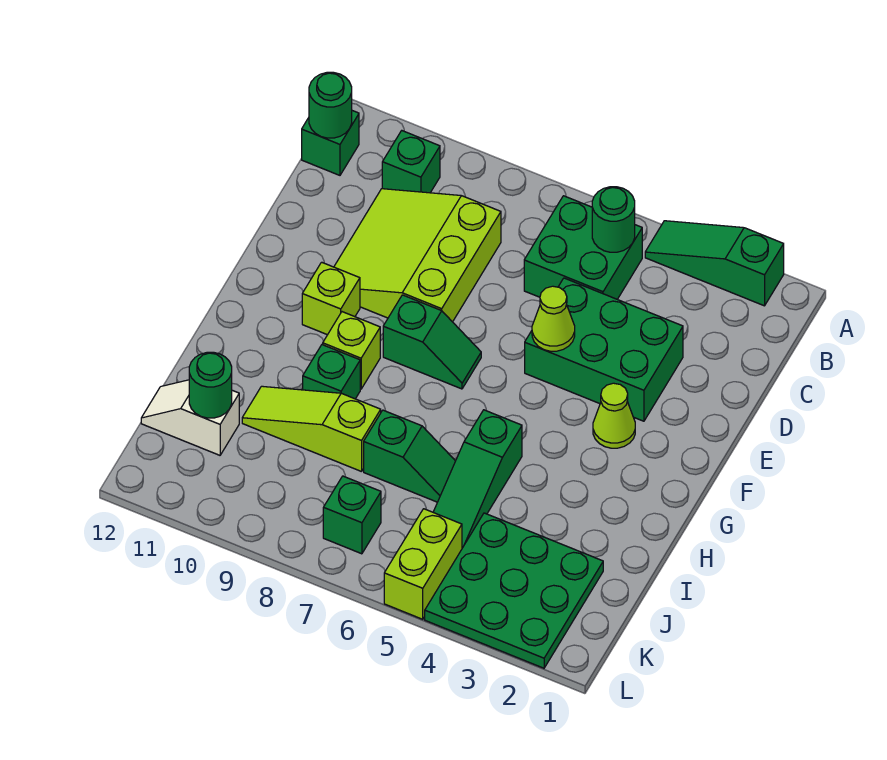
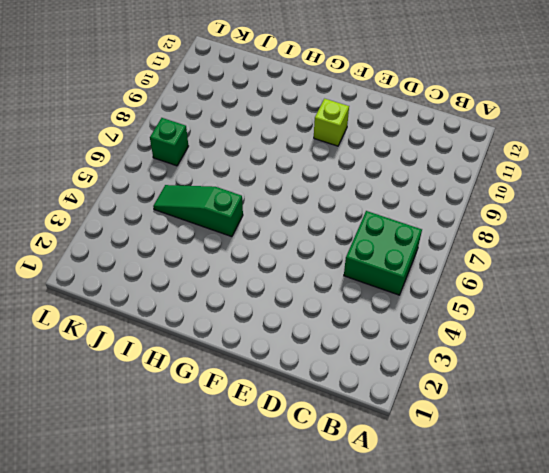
none -> green slope A2:A4 level 1 top 2
none -> green brick B10 level 1
none -> green brick B12 level 1

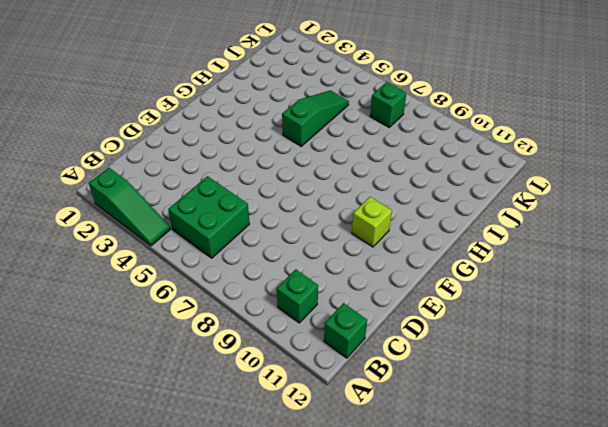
none -> lime slope C8:E10 level 1 top 8
none -> green brick D3:E5 level 1
none -> lime cone F3 level 1

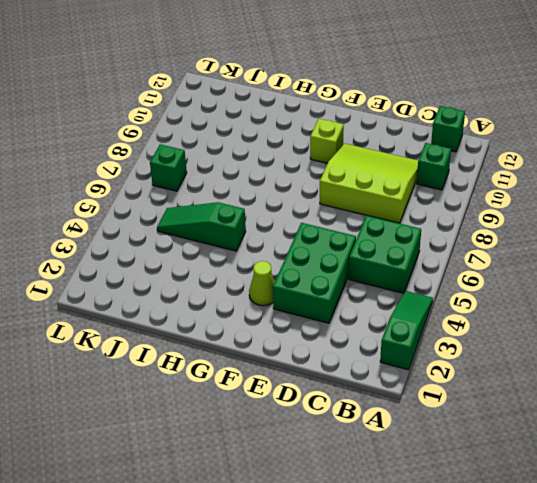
none -> green slope F7:F8 level 1 top 8
none -> lime brick G9 level 1
none -> green brick H9 level 1

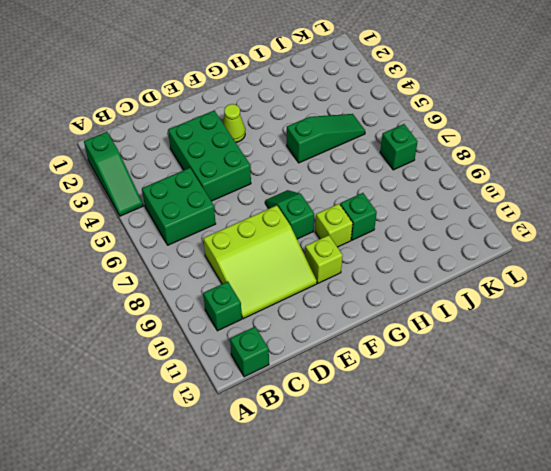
none -> green slope I6:I7 level 1 top 7
none -> lime slope I8:I10 level 1 top 8
none -> green plate J2:L4 level 1

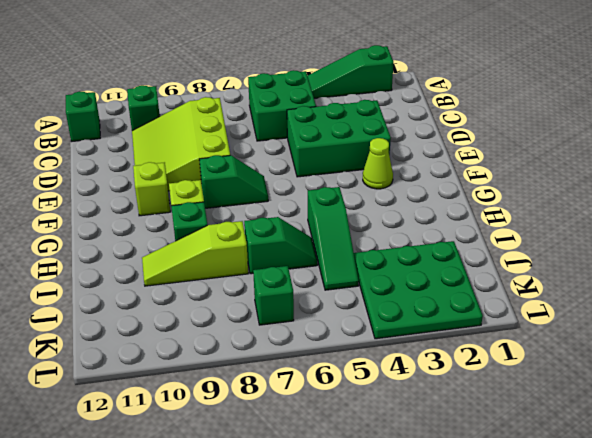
none -> white slope J11:J12 level 1 top 11
none -> lime brick K5:L5 level 1
none -> green round brick B5 level 2

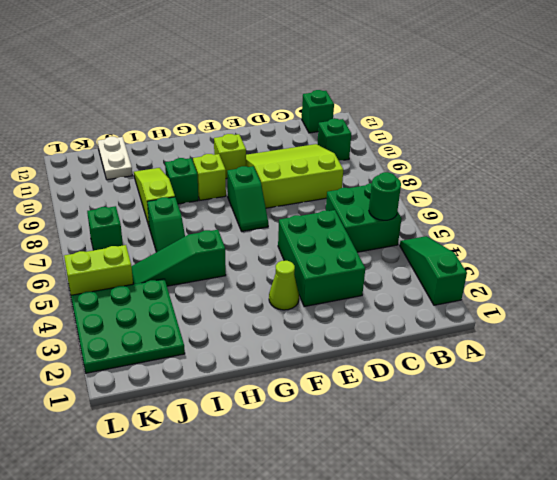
white plate J11:J12 level 1 -> white slope J11:J12 level 1 top 11
none -> green round brick B12 level 2
none -> lime cone E5 level 2
none -> green round brick J11 level 2

